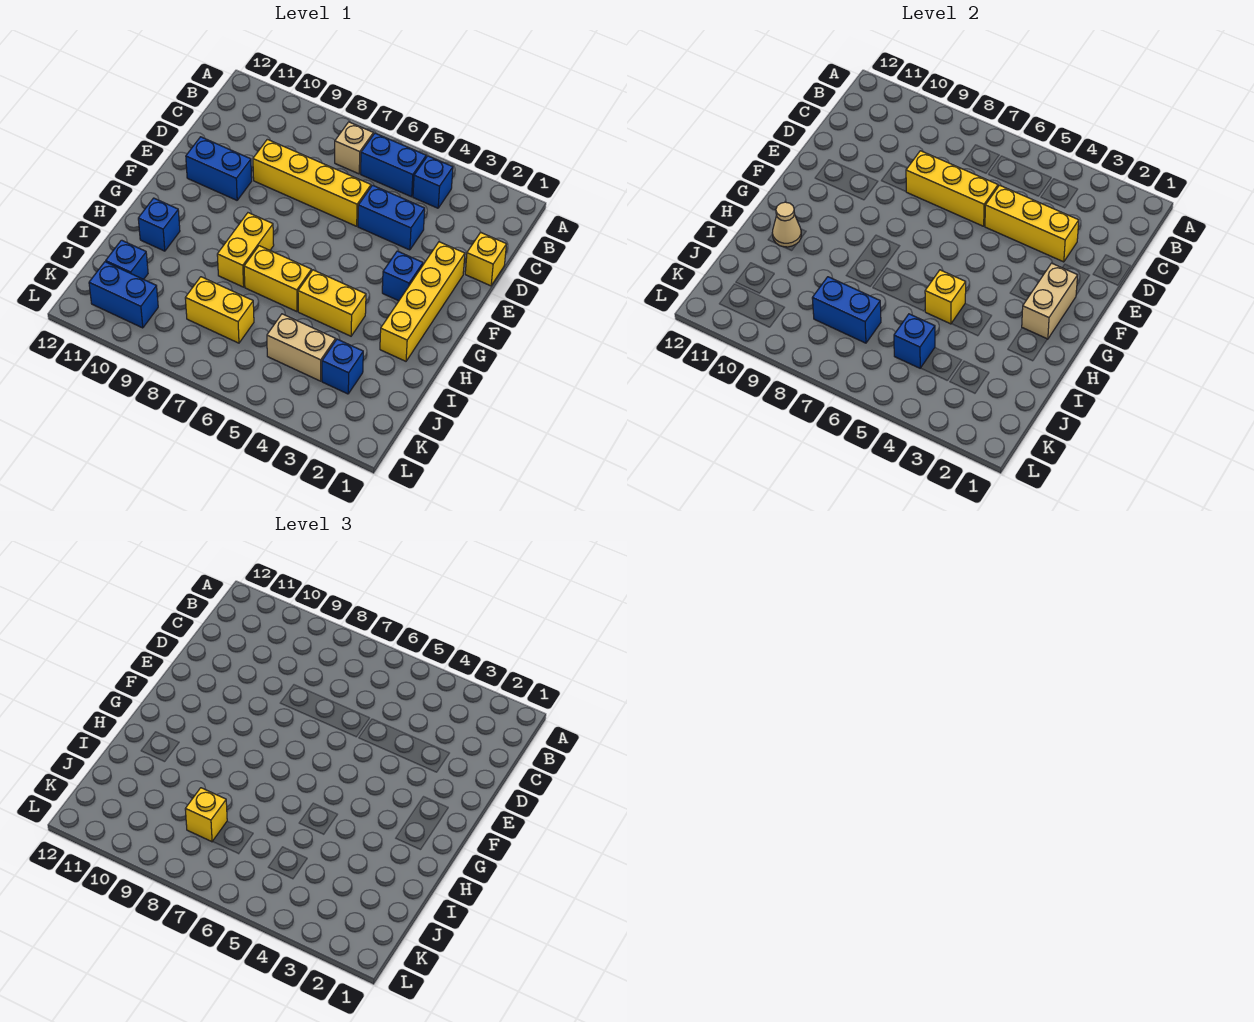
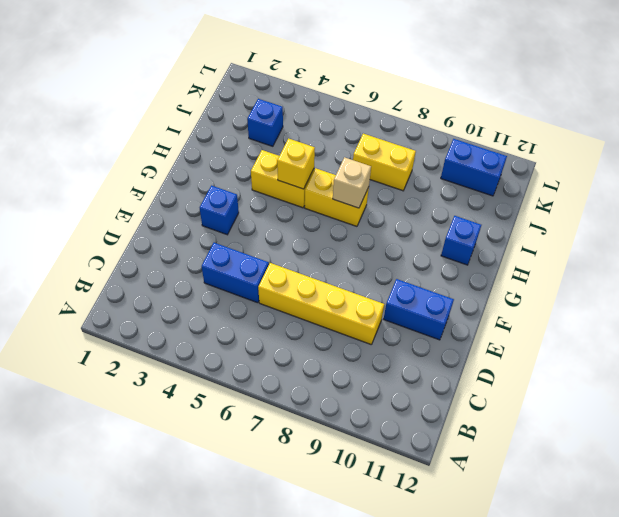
tan brick H7 level 2 -> tan brick B7 level 1
none -> blue brick B4 level 1
none -> blue brick B5:B6 level 1
none -> yellow brick D1 level 1

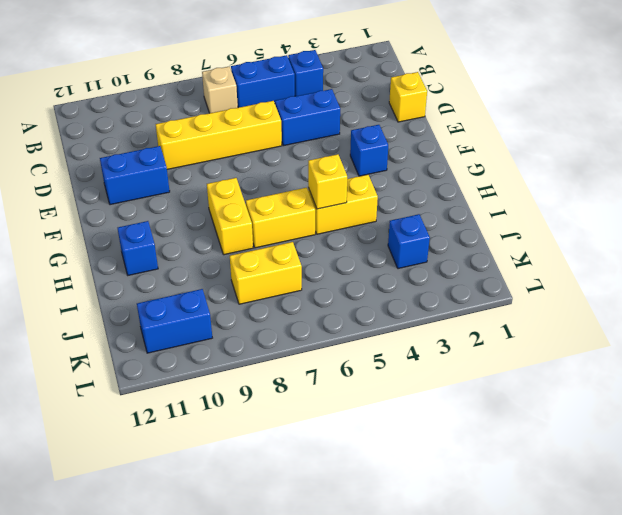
none -> yellow brick E2:H2 level 1
none -> tan brick J4:J5 level 1
none -> blue brick J11 level 1

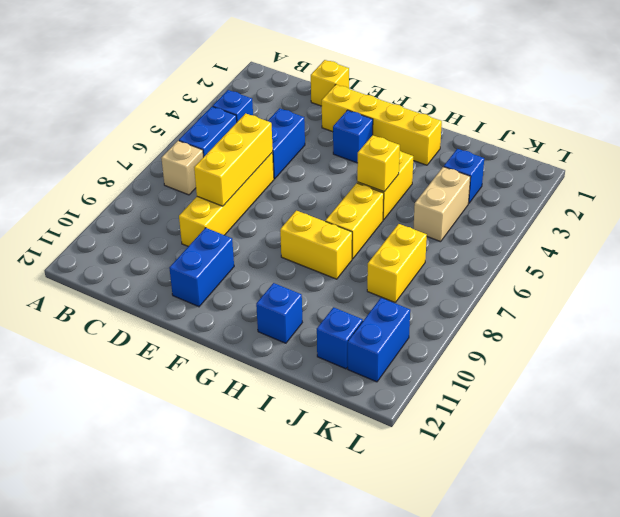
none -> yellow brick D3:D5 level 2
none -> tan brick F2:G2 level 2
none -> tan cone H11 level 2

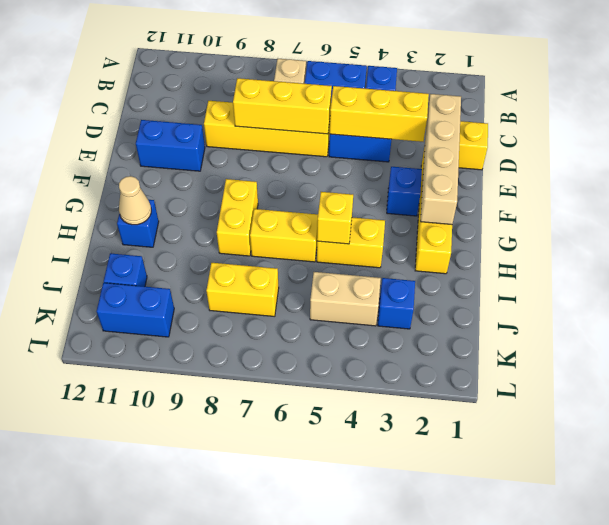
tan brick D2:G2 level 2 -> tan brick F2:G2 level 2
none -> blue brick J5 level 2
none -> blue brick J7:J8 level 2
none -> yellow brick J8 level 3

